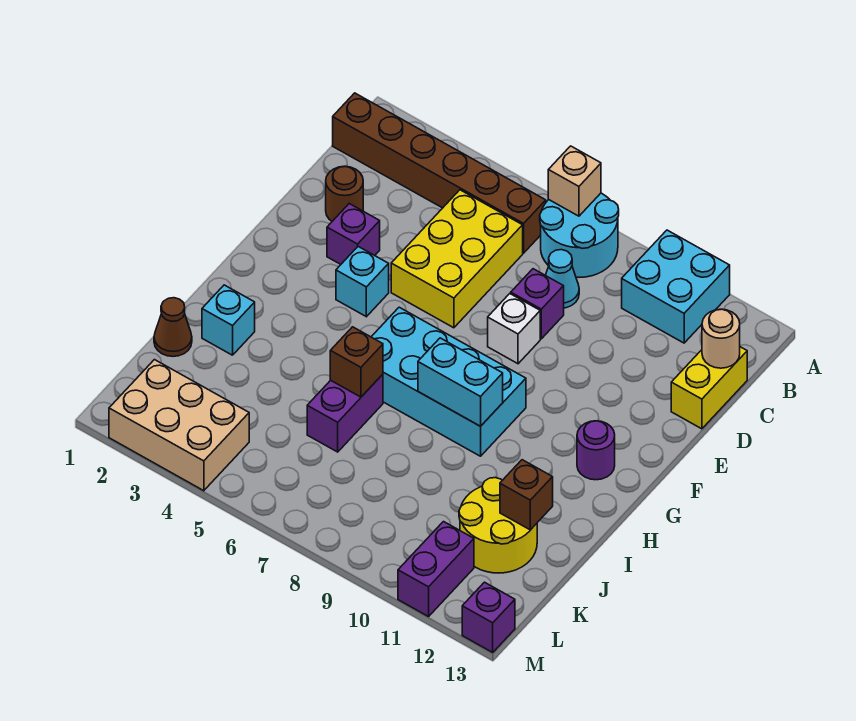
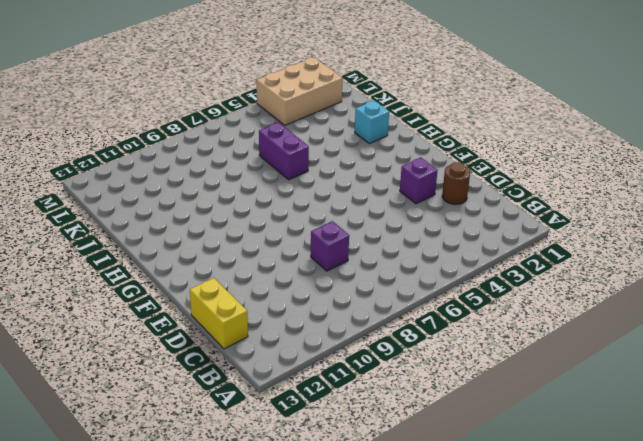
none -> cyan round brick A7:B8 level 1
none -> cyan brick A10:B11 level 1
none -> brown brick B1:B6 level 1

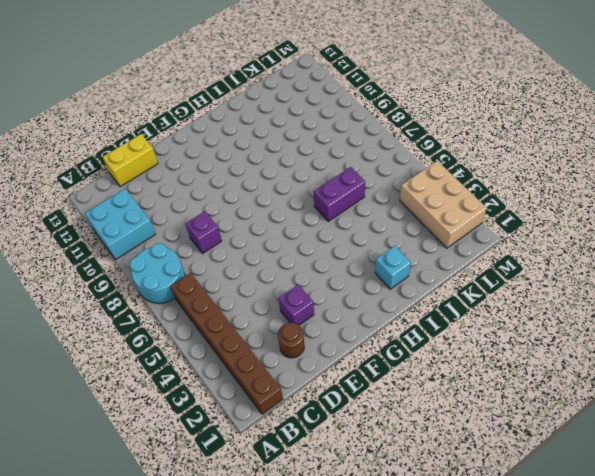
none -> yellow brick C5:E6 level 1
none -> cyan cone C8 level 1
none -> white brick E8 level 1

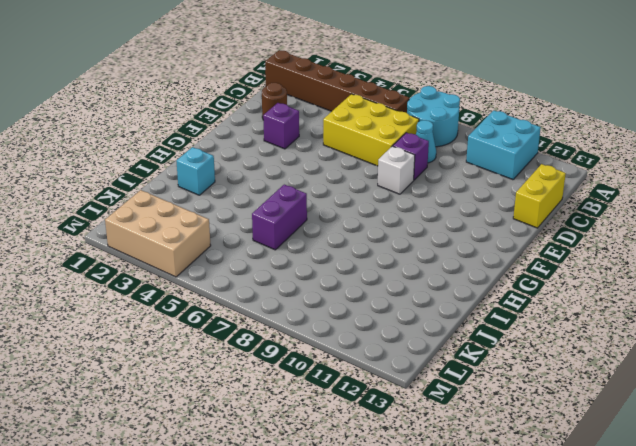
yellow brick C5:D7 level 1 -> yellow brick C5:E6 level 1
none -> cyan brick F4 level 1
none -> cyan brick G6:H9 level 1
none -> purple round brick G12 level 1

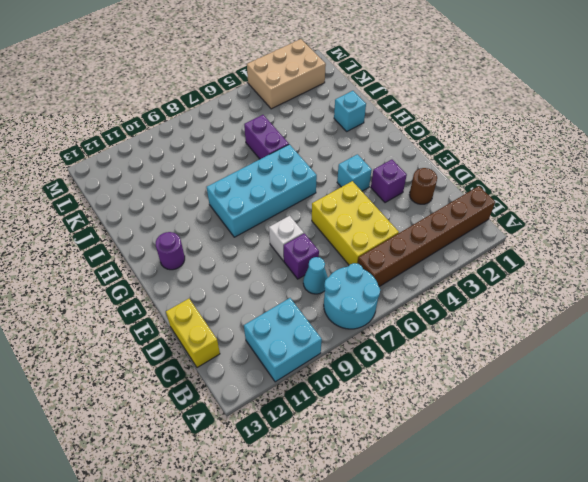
none -> brown cone J1 level 1
none -> yellow round brick J11:K12 level 1
none -> purple brick L11:M11 level 1

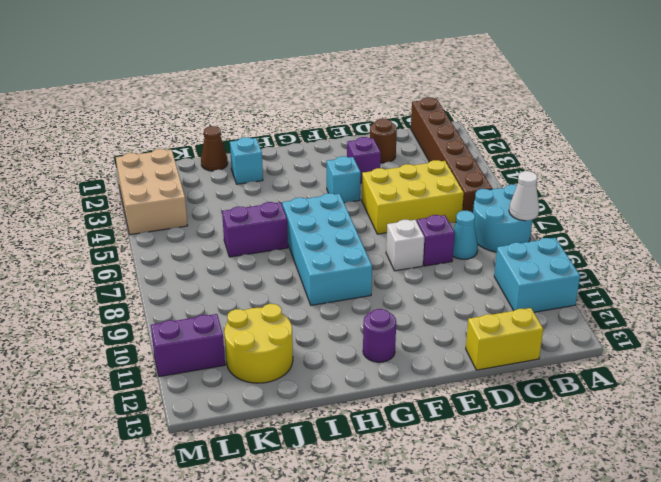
white cone A8 level 2 -> none
none -> purple brick M13 level 1
none -> tan brick A7 level 2
none -> tan round brick C13 level 2

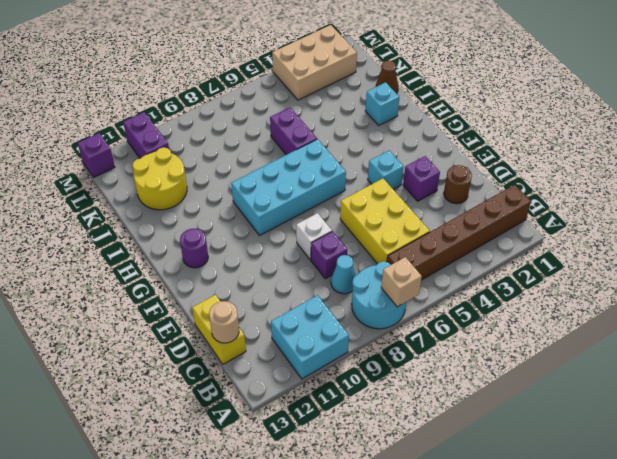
none -> cyan brick H8:H9 level 2
none -> brown brick I6 level 2
none -> brown brick J12 level 2

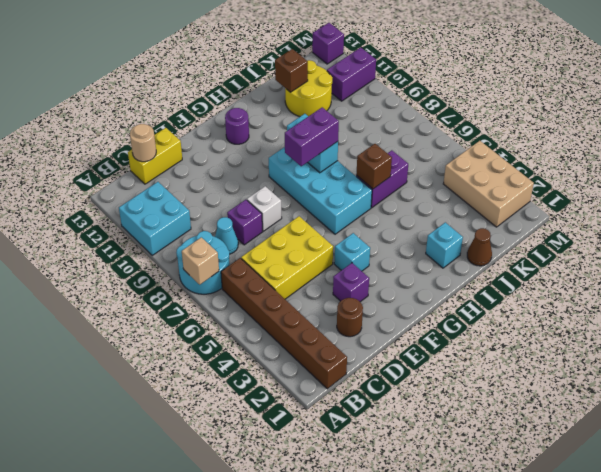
purple brick G8:H8 level 3 -> none

